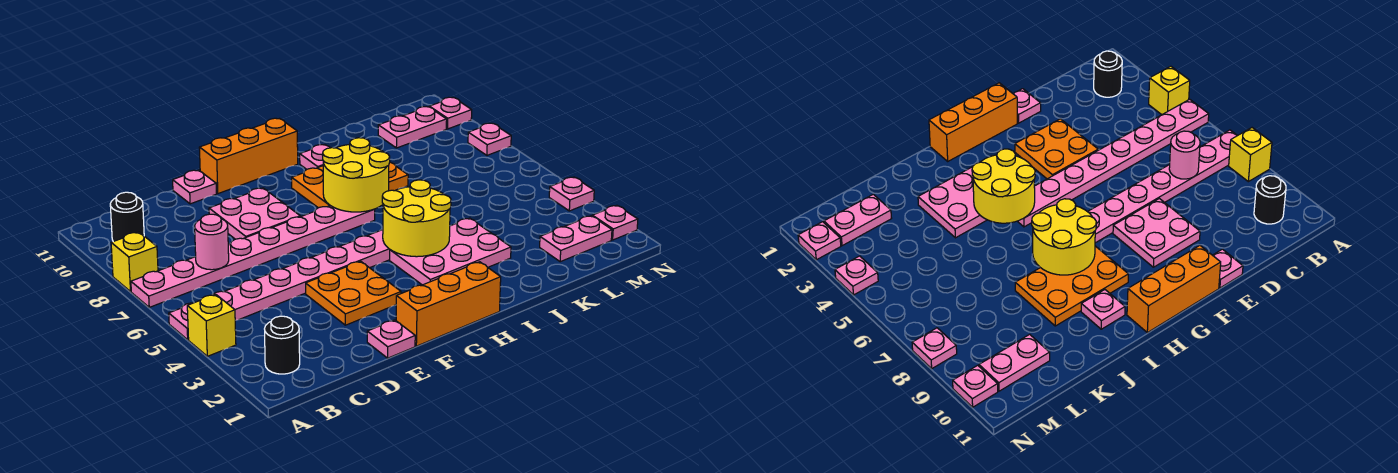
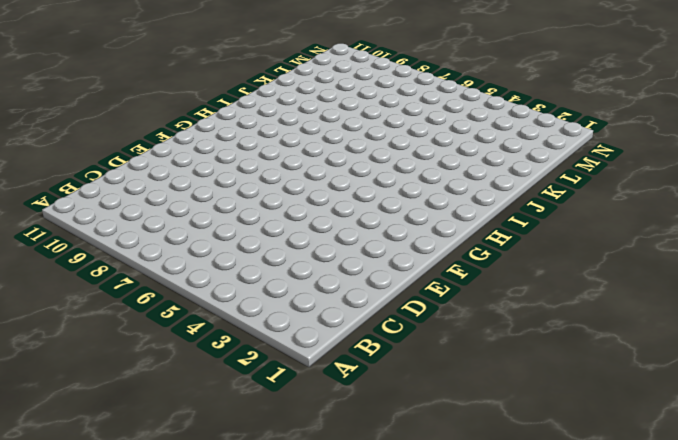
none -> yellow brick A4 level 1
none -> pink plate A5:H5 level 1
none -> pink plate A7:H7 level 1

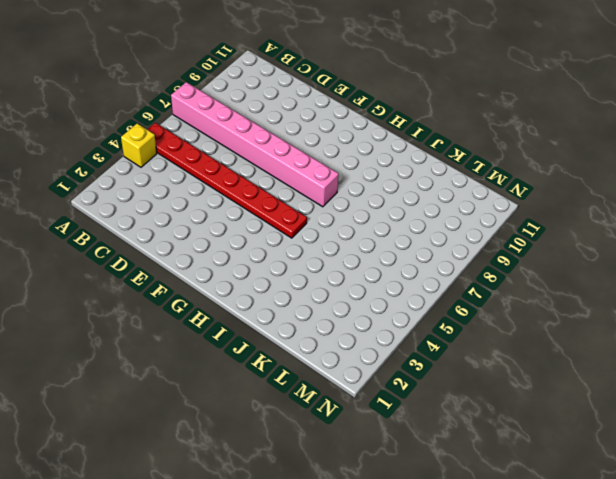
red plate A5:H5 level 1 -> pink plate A5:H5 level 1
pink brick A7:H7 level 1 -> pink plate A7:H7 level 1
none -> yellow brick A8 level 1
none -> black round brick B2 level 1
none -> black round brick B10 level 1

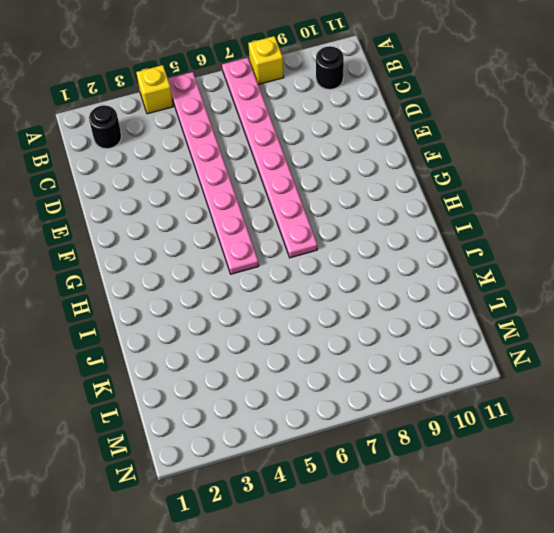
none -> pink plate E1 level 1
none -> orange plate E3:F4 level 1
none -> pink plate E8:F9 level 1

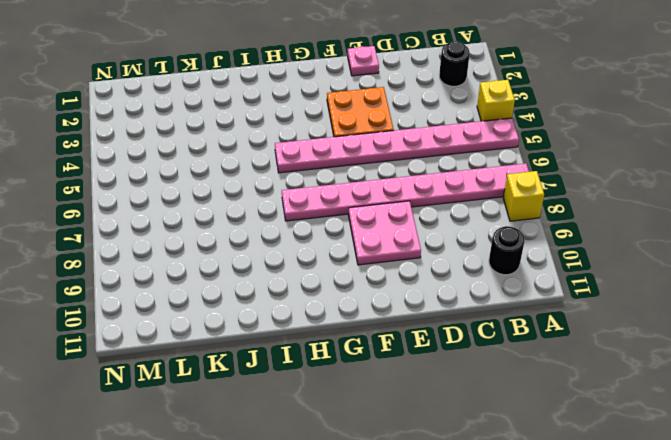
none -> pink plate E11 level 1
none -> orange brick F1:H1 level 1
none -> orange brick F11:H11 level 1

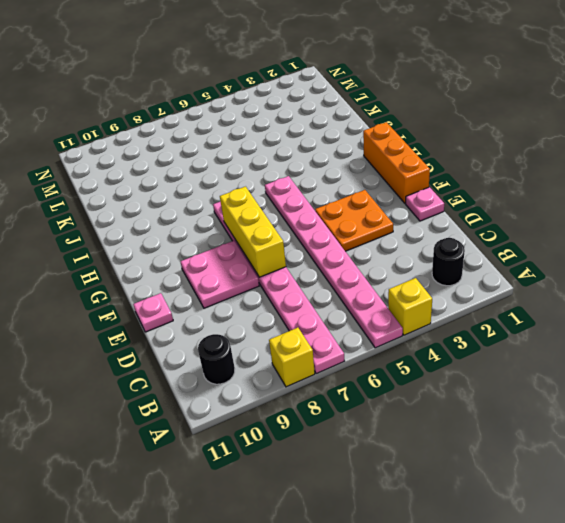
yellow brick E7:G7 level 2 -> none
none -> orange brick F11:H11 level 1
none -> pink plate H3:J4 level 1
none -> orange plate H8:J9 level 1

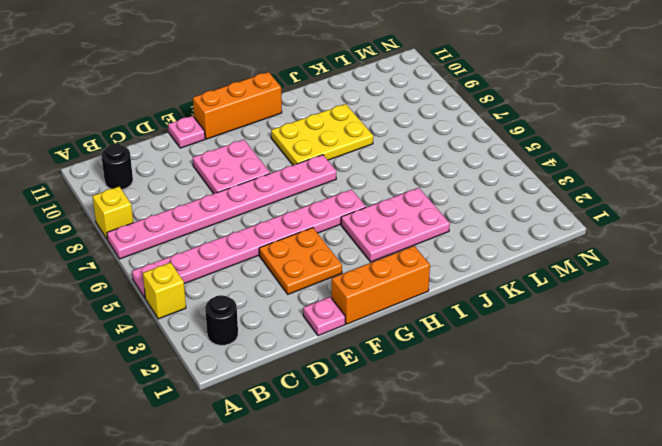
yellow plate H8:J9 level 1 -> orange plate H8:J9 level 1
none -> pink plate I10 level 1
none -> pink plate L2:M2 level 1
none -> pink plate L10:M10 level 1

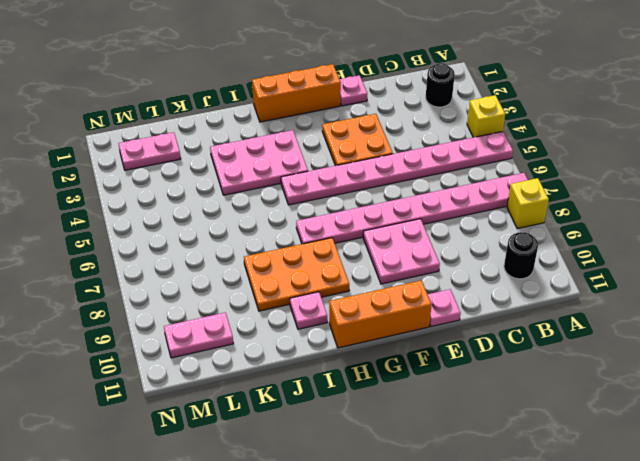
none -> pink plate N2 level 1
none -> pink plate N4 level 1
none -> pink plate N8 level 1

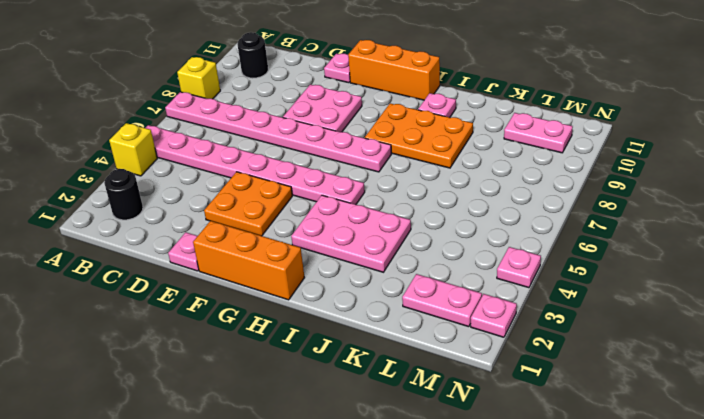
none -> pink plate N8 level 1
none -> pink plate N10 level 1
none -> pink round brick C7 level 2

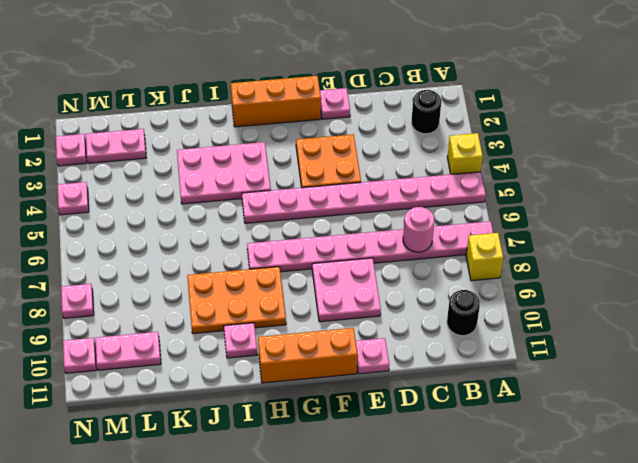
none -> yellow round brick H4:I5 level 2
none -> yellow round brick H7:I8 level 2

